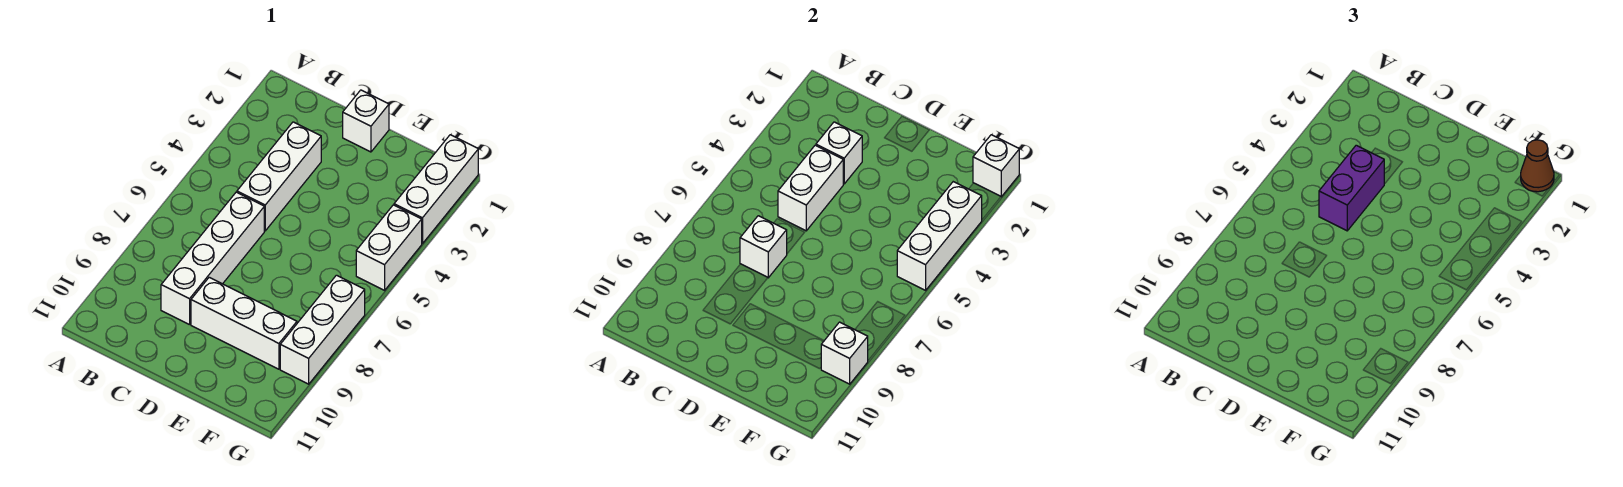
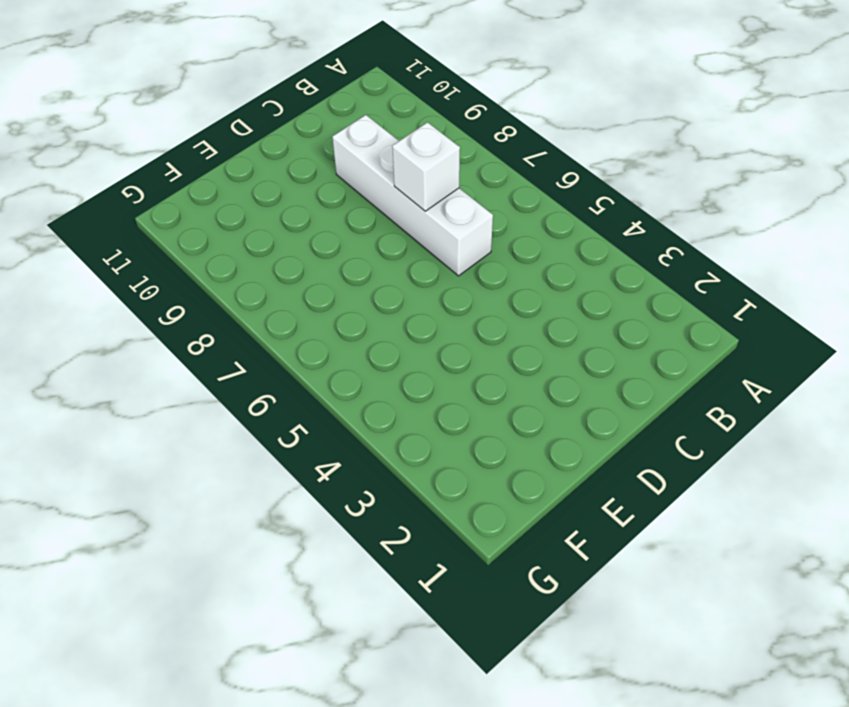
none -> white brick C3:C5 level 1
none -> white brick D1 level 1
none -> white brick D9:F9 level 1

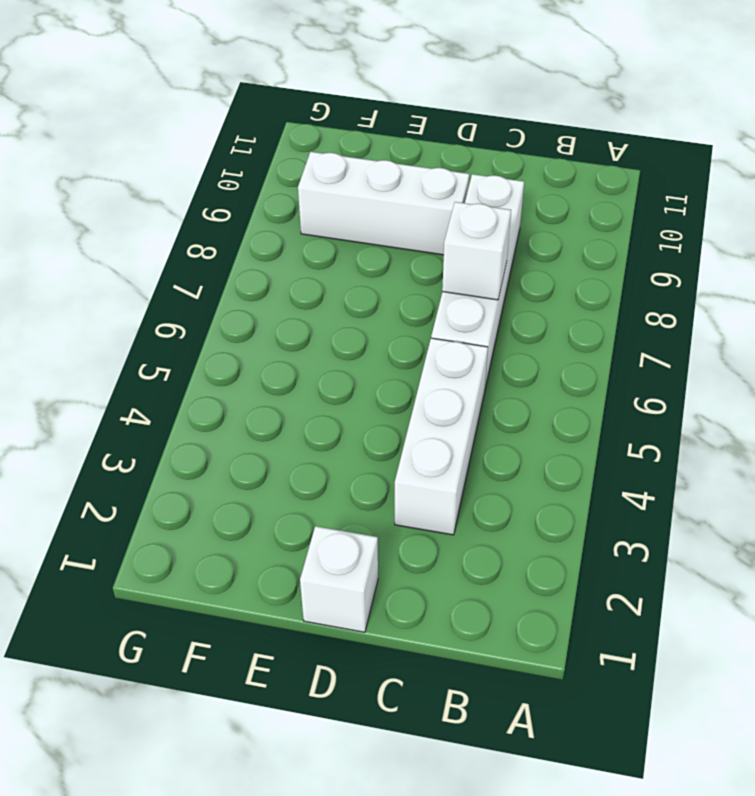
none -> white brick G1:G3 level 1
none -> white brick G4:G5 level 1
none -> white brick G7:G9 level 1

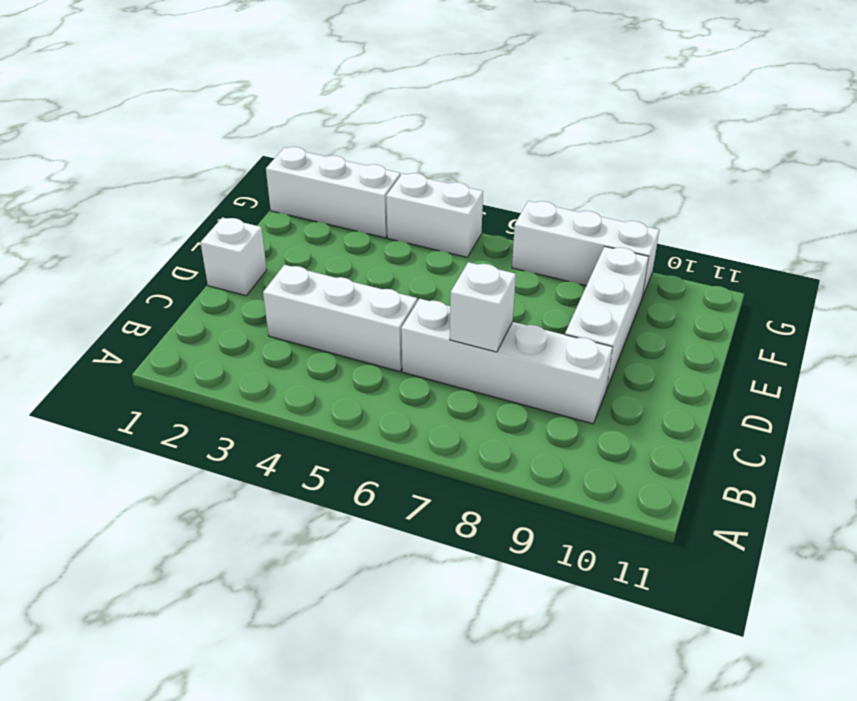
none -> white brick C3 level 2
none -> white brick C4:C5 level 2
none -> white brick G1 level 2

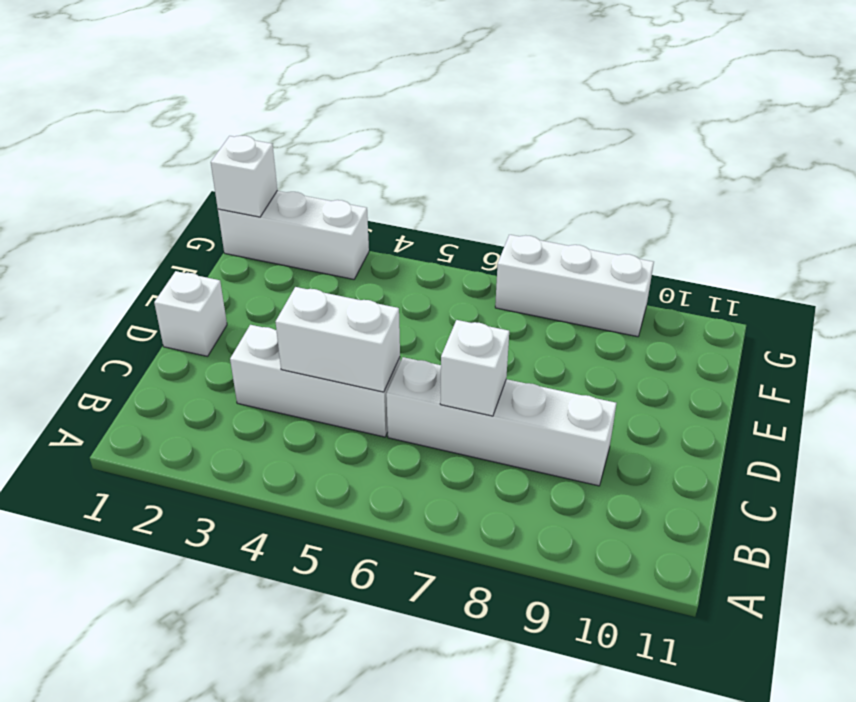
none -> white brick D9:F9 level 1
none -> white brick G4:G5 level 1
none -> white brick C3 level 2

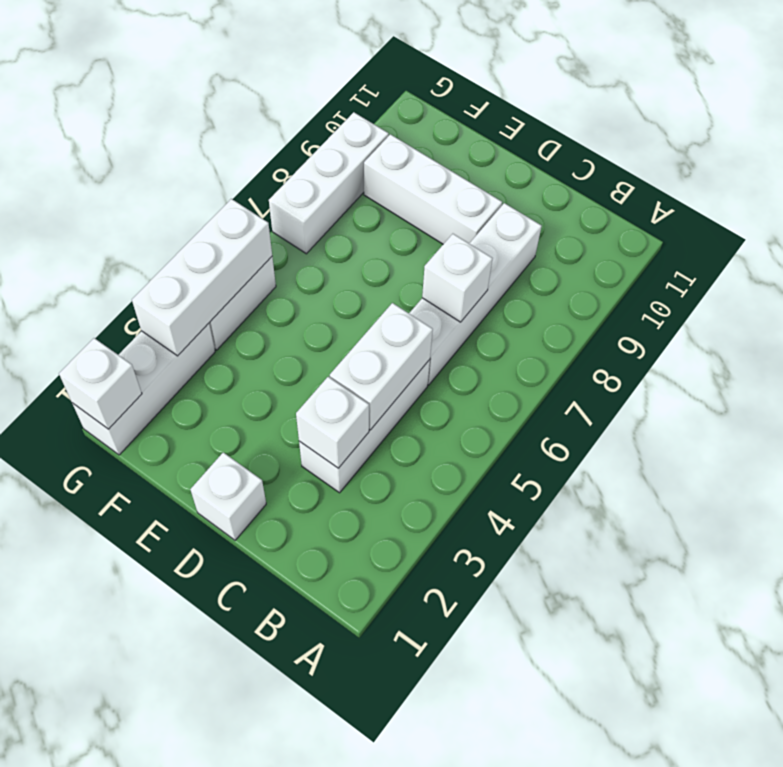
none -> white brick G9 level 2
none -> purple brick C4:C5 level 3
none -> brown cone G1 level 3

